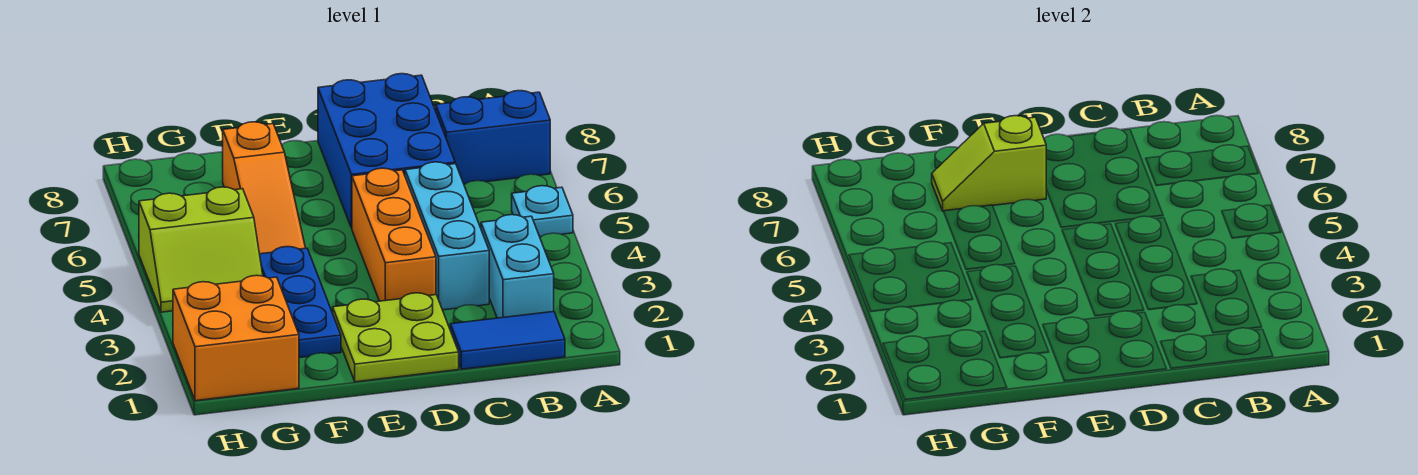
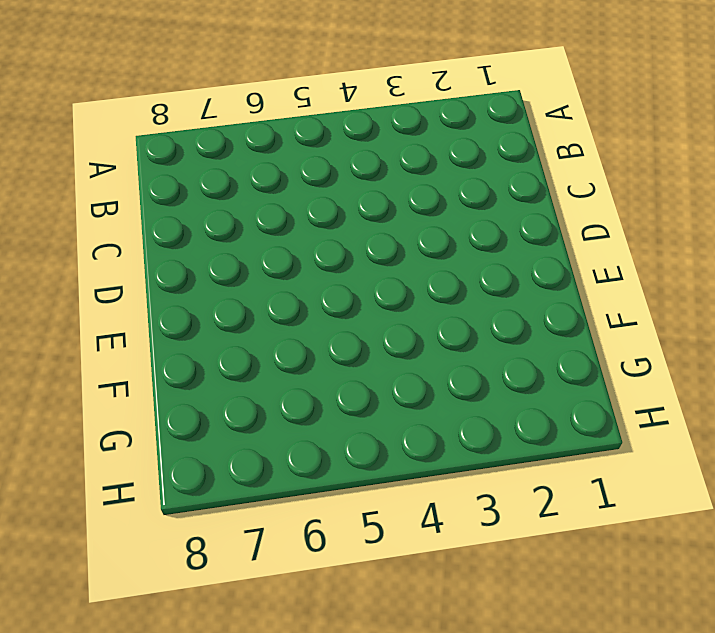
none -> cyan plate A5 level 1
none -> blue brick A7:B7 level 1
none -> blue tile B1:C1 level 1

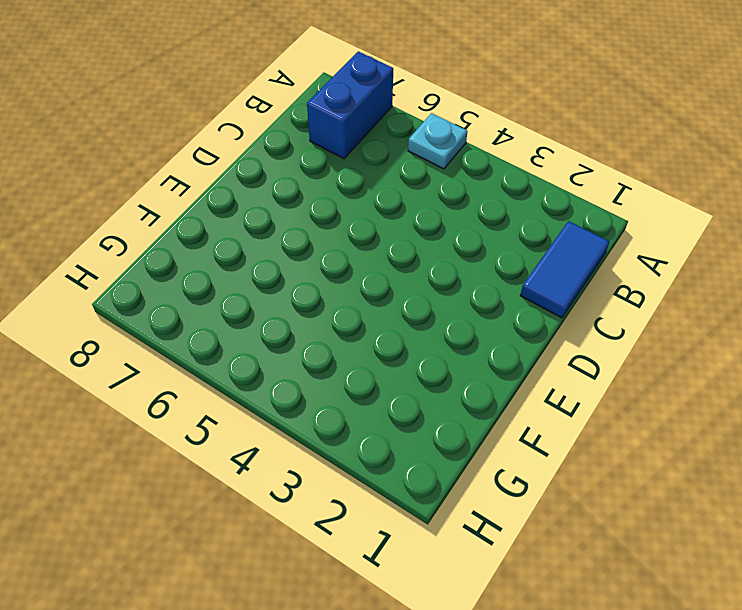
none -> cyan brick B2:B3 level 1
none -> cyan brick C3:C5 level 1
none -> blue brick C6:D8 level 1

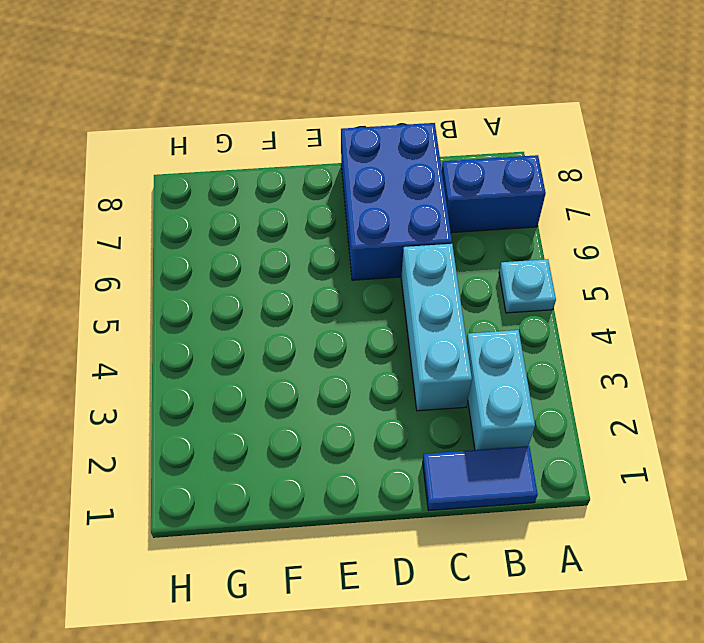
none -> lime plate D1:E2 level 1
none -> orange brick D3:D5 level 1
none -> blue plate F2:F4 level 1

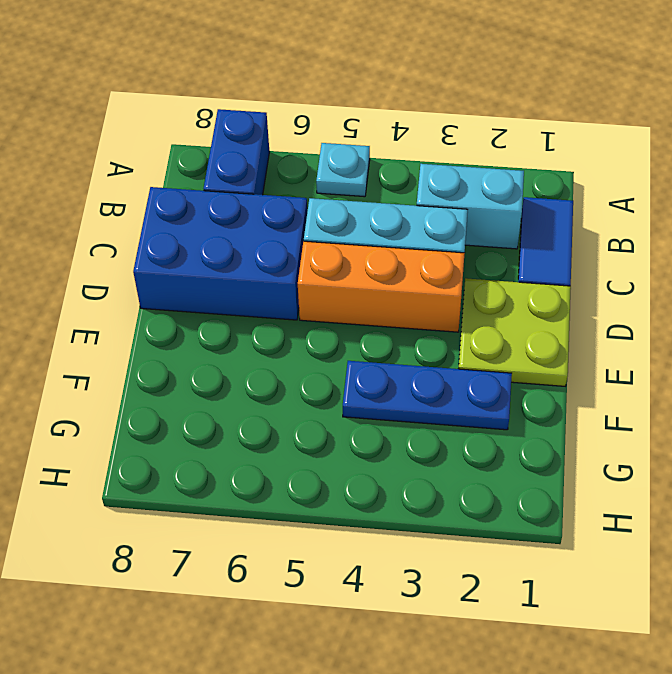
none -> orange slope F5:F7 level 1 top 7
none -> orange brick G1:H2 level 1
none -> lime slope G4:H5 level 1 top 5

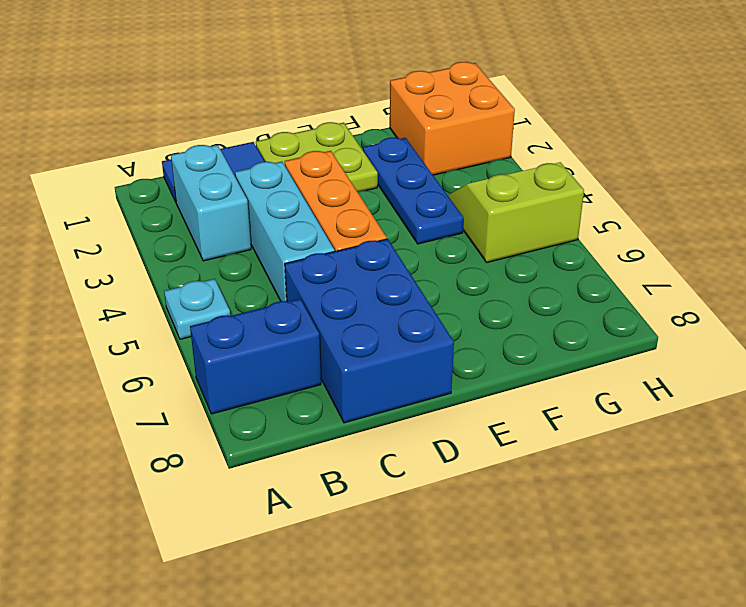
none -> orange slope F5:F7 level 1 top 7
none -> lime slope E7:F7 level 2 top E

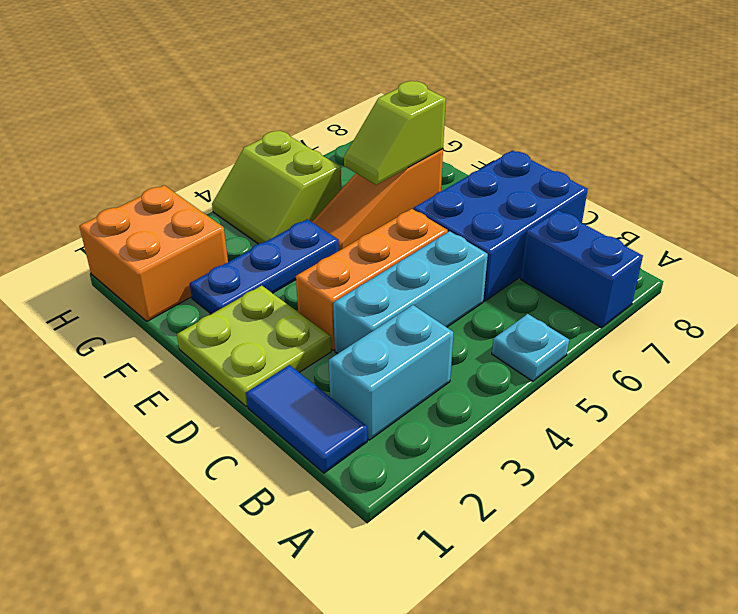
lime slope F6:F7 level 2 top 7 -> lime slope E7:F7 level 2 top E

